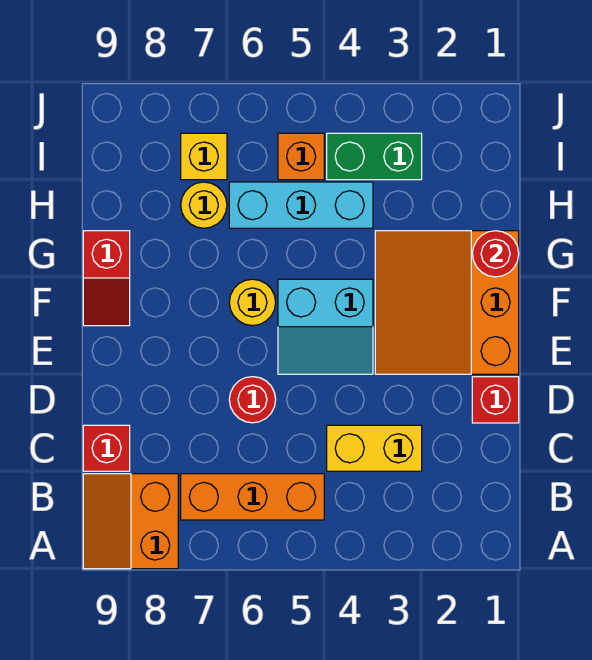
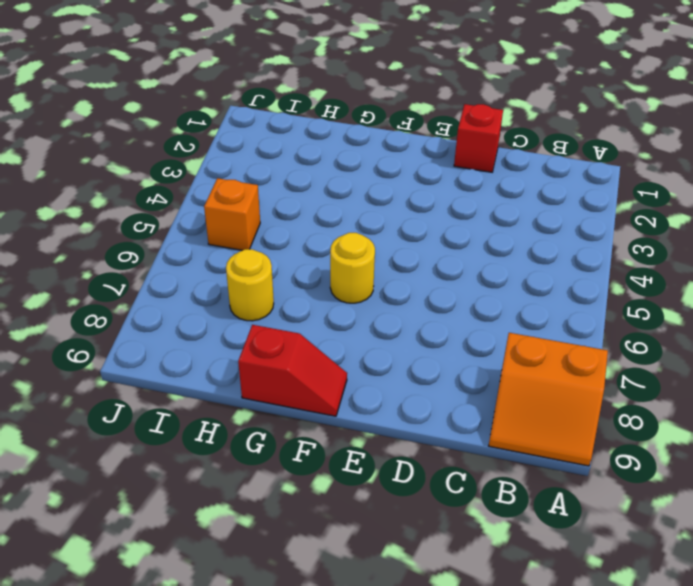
none -> orange brick B5:B7 level 1
none -> yellow brick C3:C4 level 1
none -> red brick C9 level 1

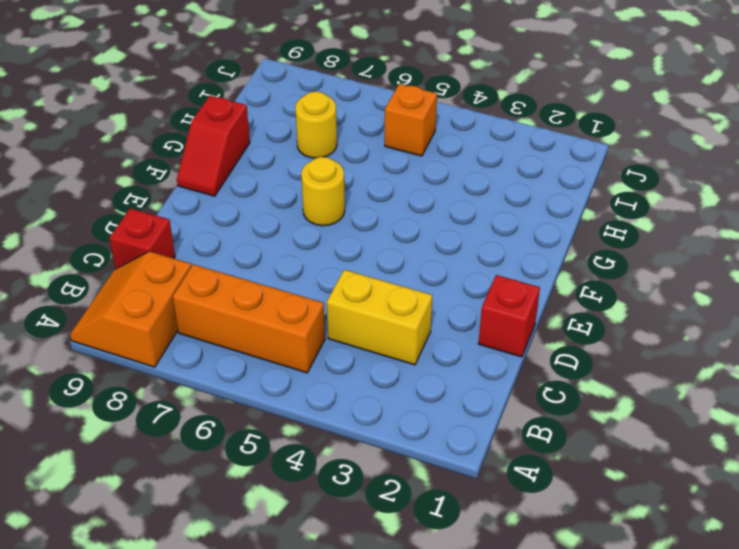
none -> red round brick D6 level 1
none -> orange slope E1:G3 level 1 top 1
none -> cyan slope E4:F5 level 1 top F

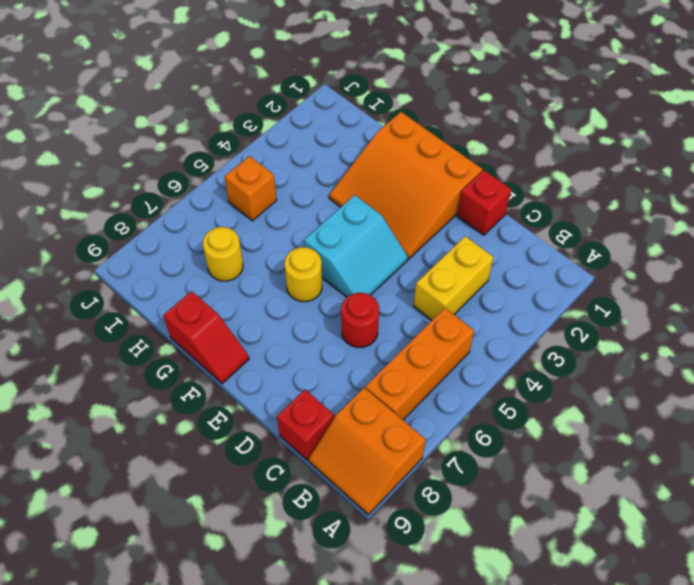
none -> cyan brick H4:H6 level 1
none -> green brick I3:I4 level 1
none -> yellow brick I7 level 1

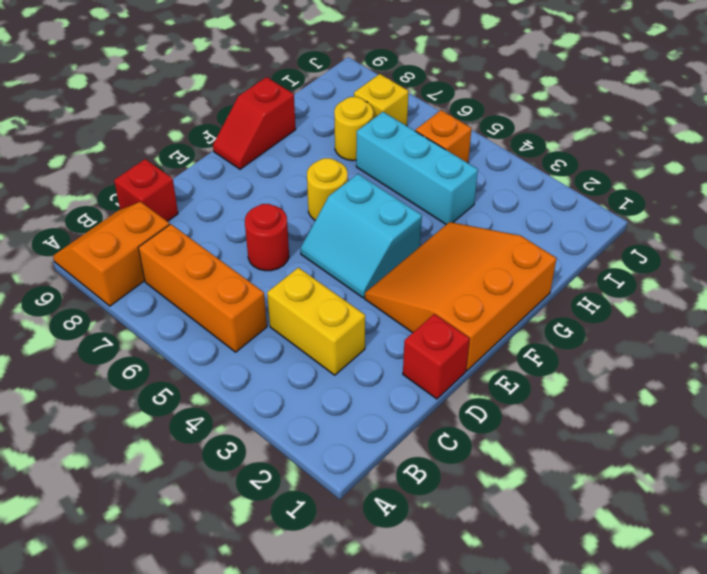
none -> green brick I3:I4 level 1
none -> red round brick G1 level 2

